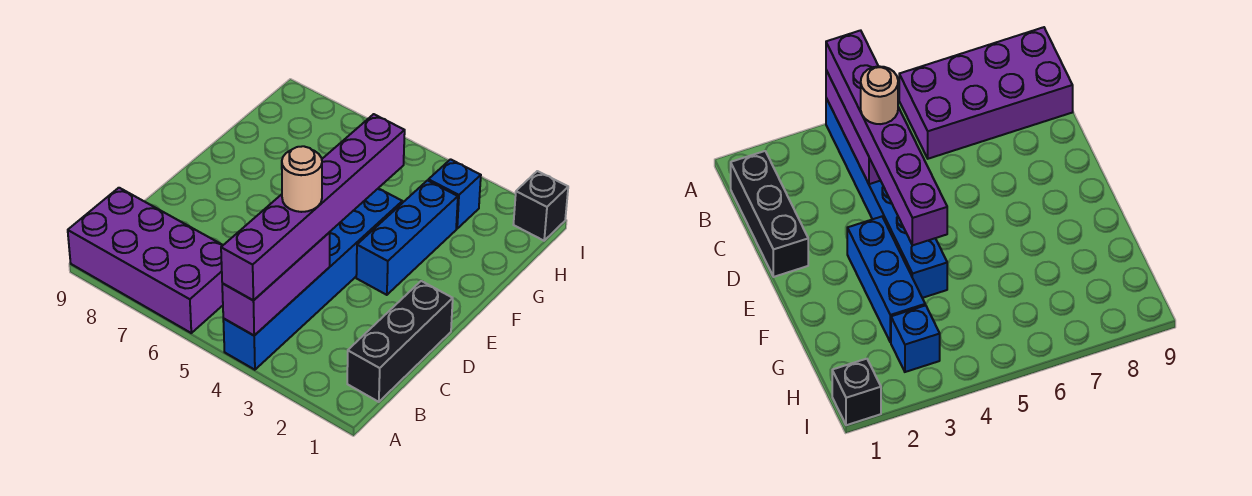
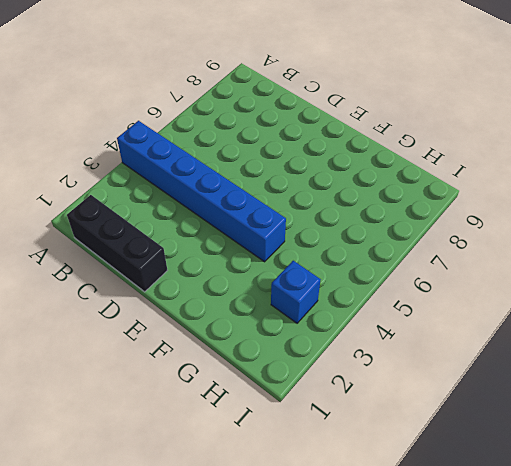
none -> purple brick A6:B9 level 1
none -> blue brick E3:G3 level 1

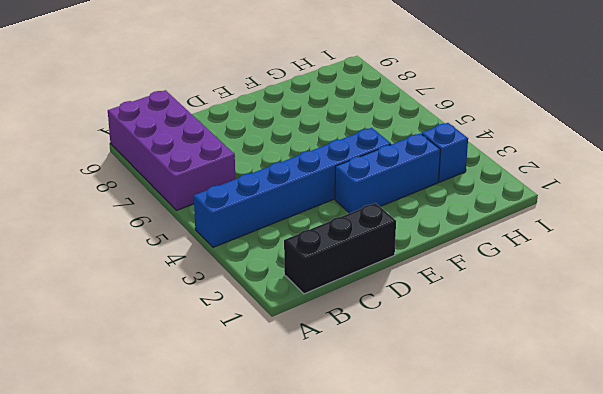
none -> black brick I1 level 1
none -> purple brick A4:C4 level 2

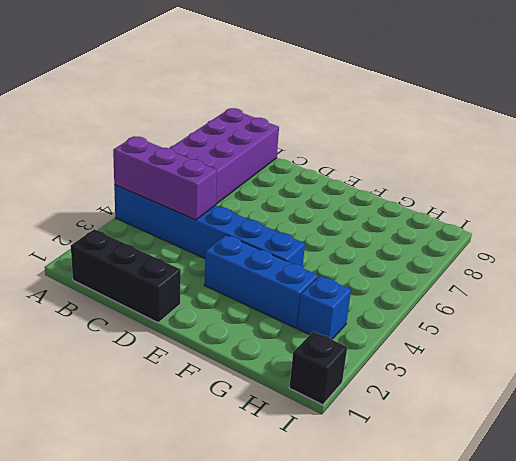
none -> purple brick A4:F4 level 3
none -> tan round brick C4 level 4

